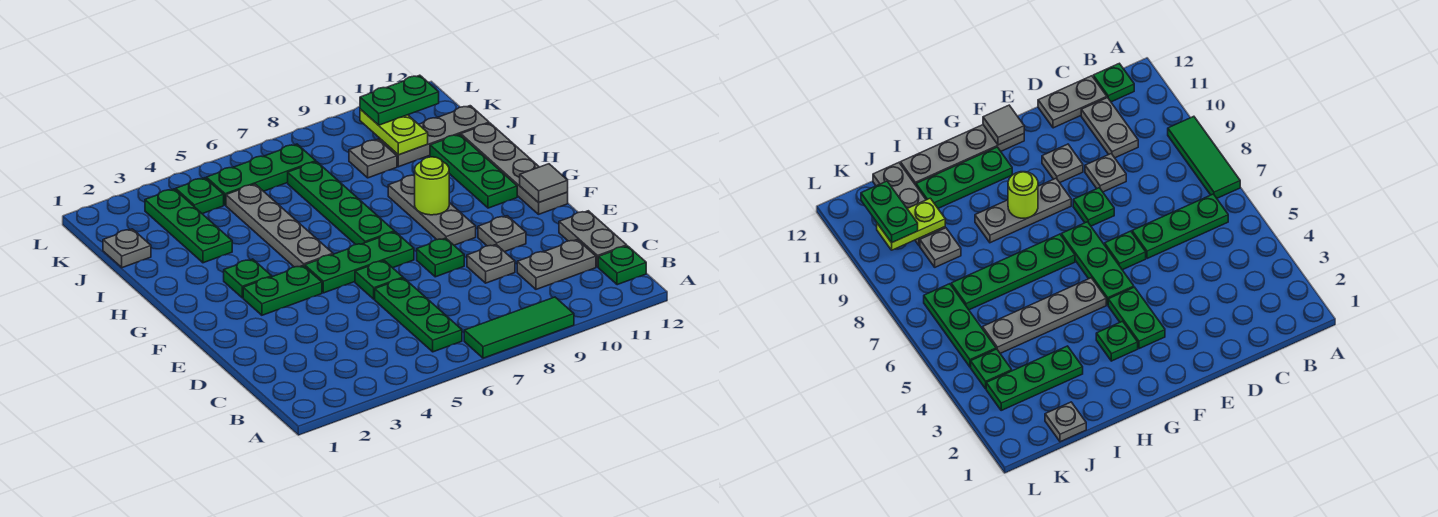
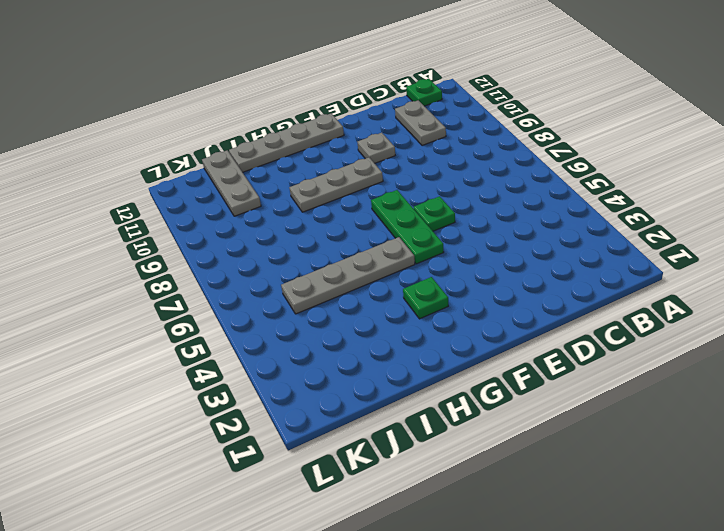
none -> green tile A7:A9 level 1
none -> green plate B6:D6 level 1
none -> grey plate C12:D12 level 1

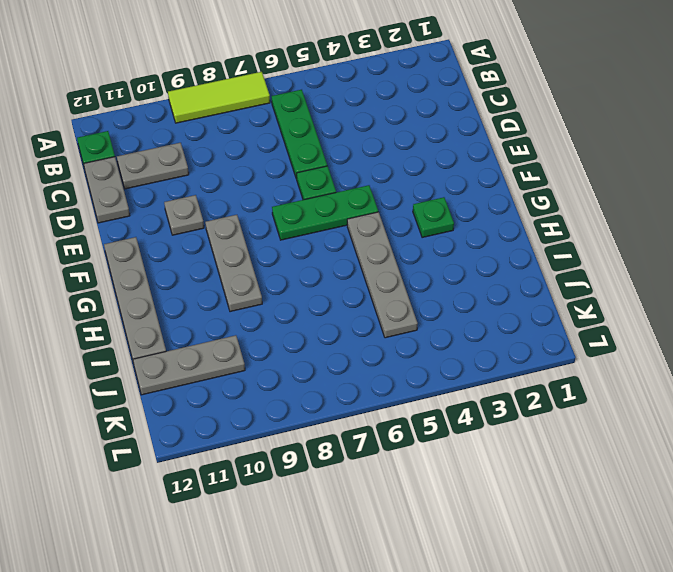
lime tile A7:A9 level 1 -> green tile A7:A9 level 1
none -> grey plate D9 level 1
none -> green plate E8 level 1
none -> green plate F3:F4 level 1

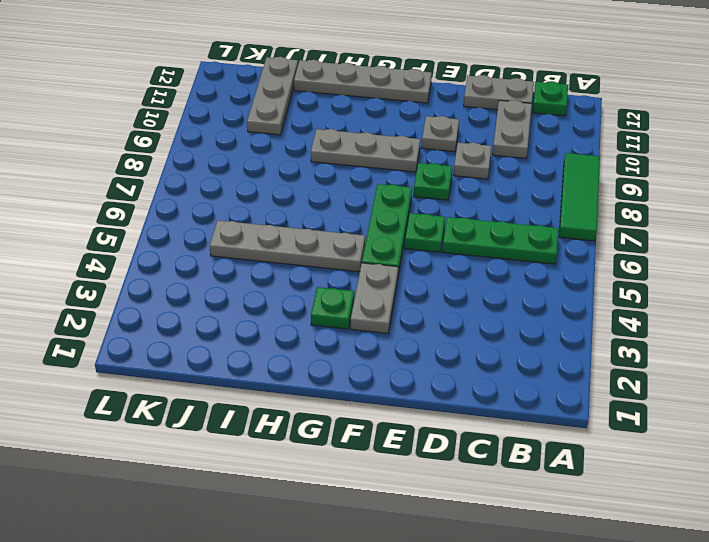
grey plate F3:F4 level 1 -> green plate F3:F4 level 1
none -> green plate G7:J7 level 1
none -> green plate G11:I11 level 1
none -> green plate I3:K3 level 1

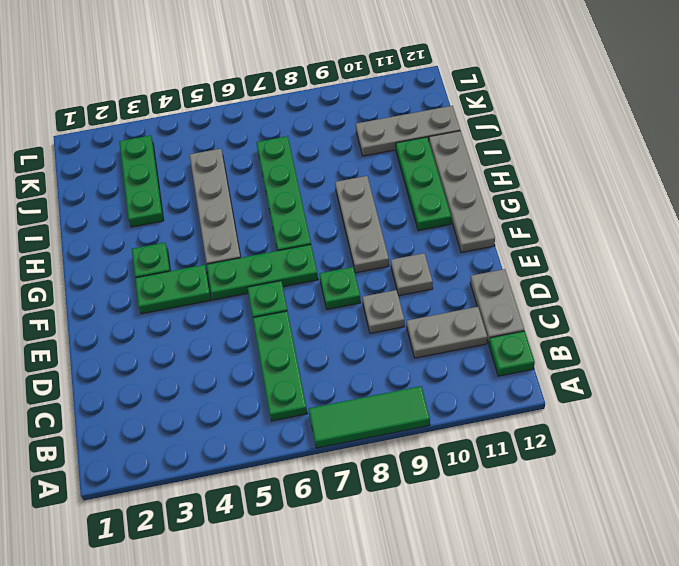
none -> grey plate J1 level 1
none -> grey plate J9 level 1
none -> green plate K4 level 1

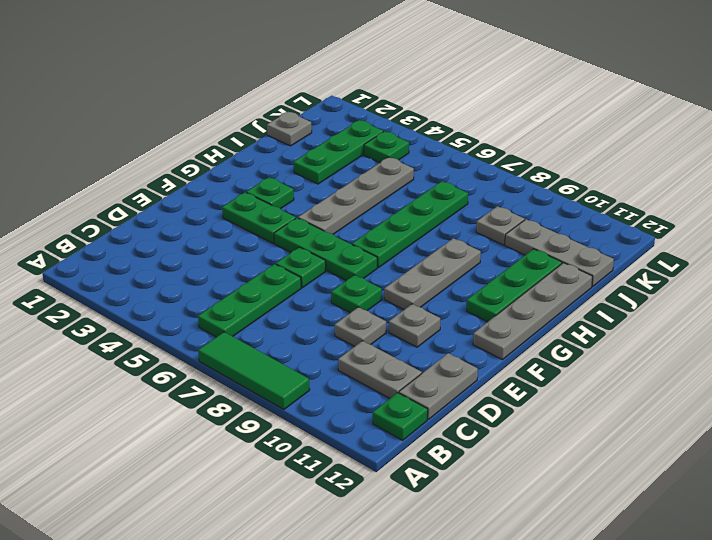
none -> green plate K5:K7 level 1
none -> grey tile F12 level 2
none -> lime round brick G9 level 2

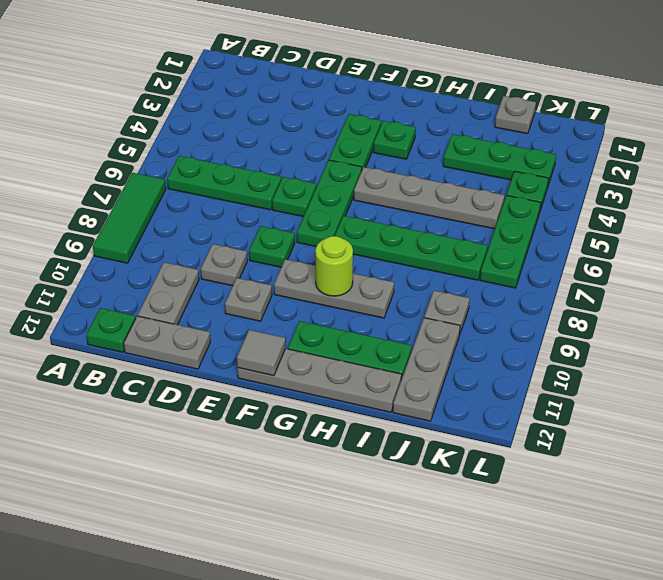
none -> lime plate J10:K10 level 2
none -> green plate K10:K11 level 3

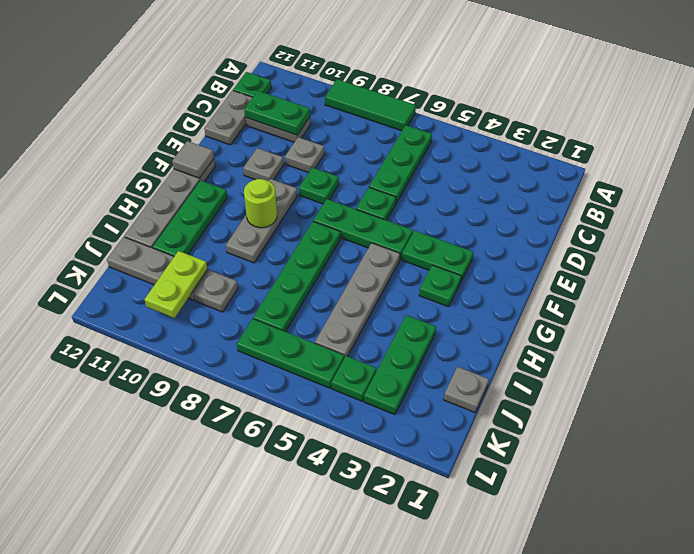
green plate C10:C11 level 2 -> green plate K10:K11 level 3

